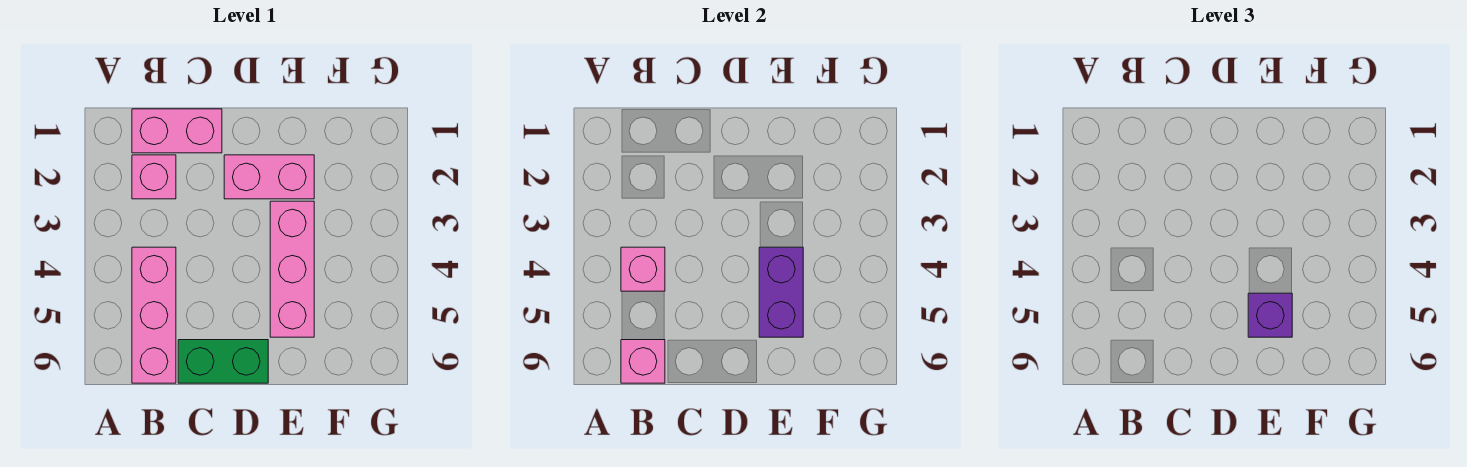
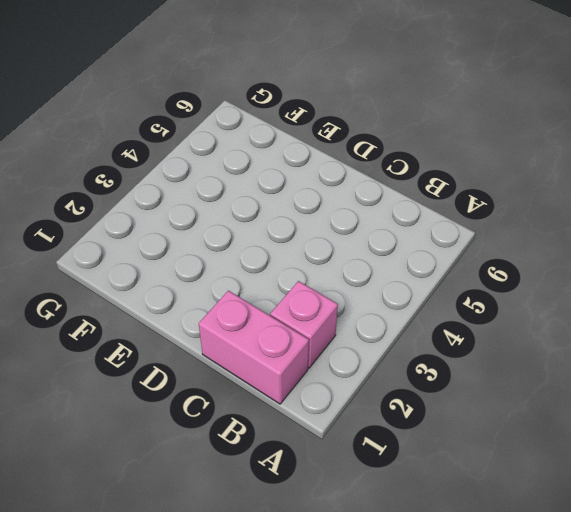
none -> pink brick B4:B6 level 1
none -> green brick C6:D6 level 1

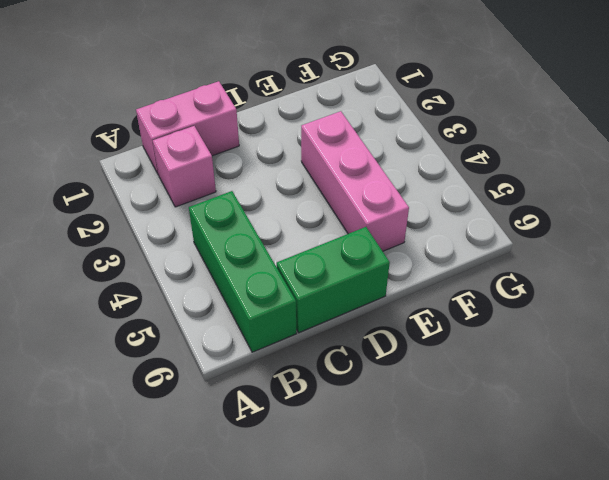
green brick B4:B6 level 1 -> pink brick B4:B6 level 1
none -> pink brick D2:E2 level 1
none -> pink brick B4 level 2

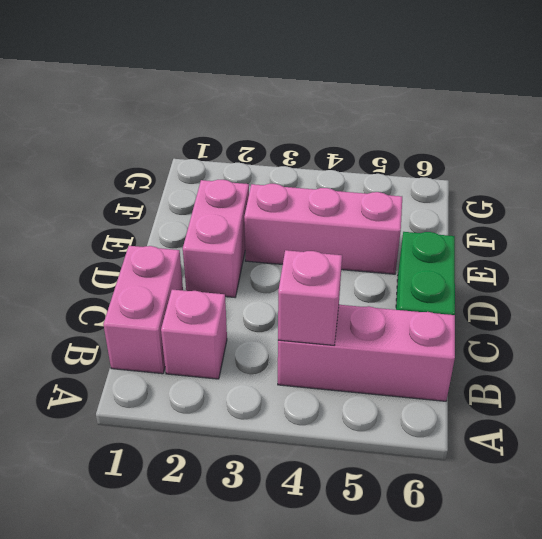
none -> pink brick B6 level 2
none -> purple brick E4:E5 level 2

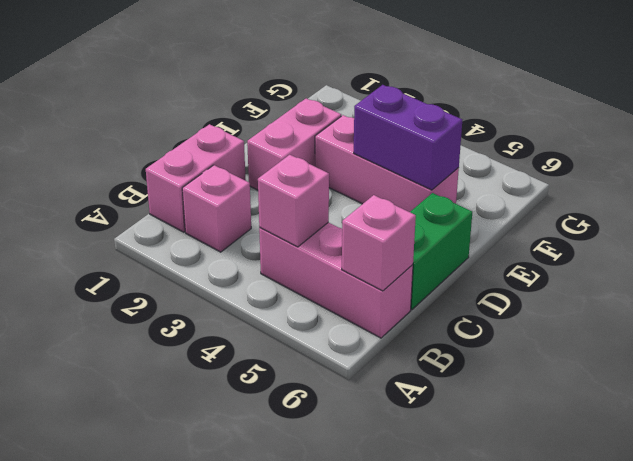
none -> purple brick E5 level 3

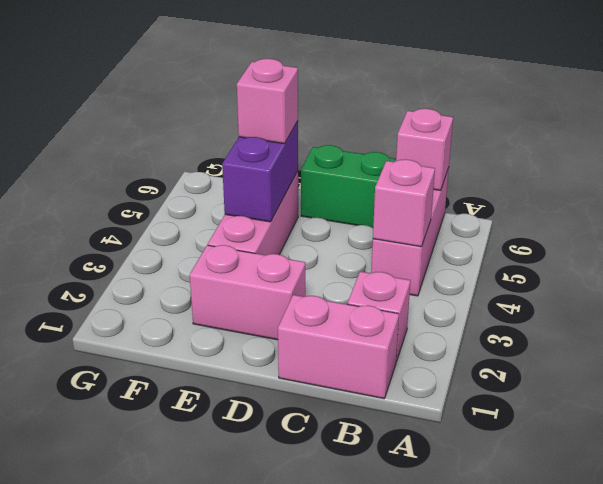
pink brick E5 level 3 -> purple brick E5 level 3

